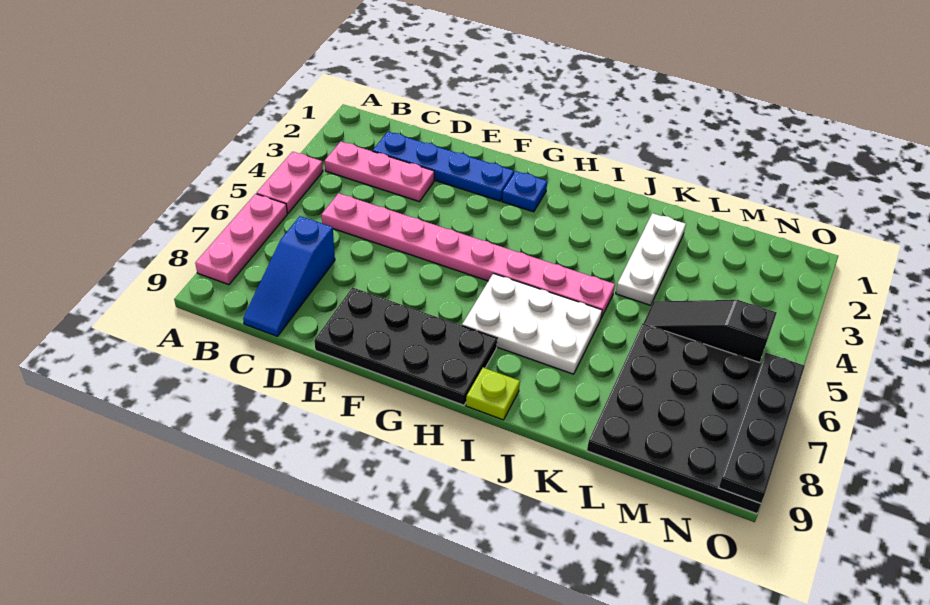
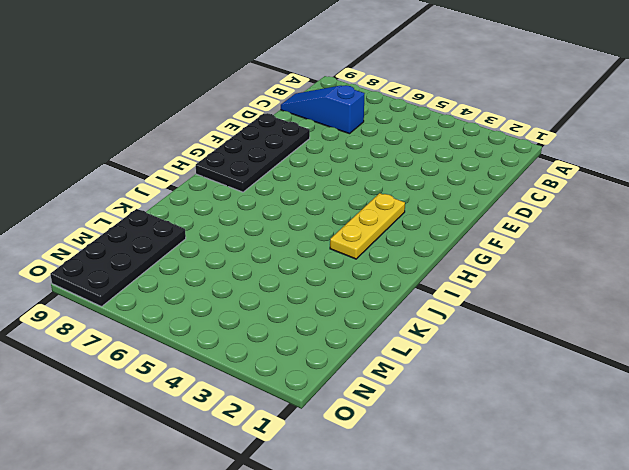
yellow plate G3:I3 level 1 -> none
black plate L8:O9 level 1 -> black plate L6:O9 level 1
none -> pink plate A4:A5 level 1
none -> pink plate A6:A8 level 1
none -> pink plate B3:D3 level 1

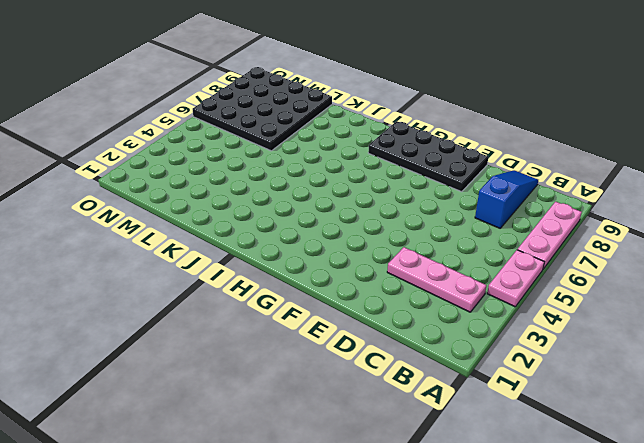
none -> blue plate C2:F2 level 1
none -> pink plate C5:J5 level 1
none -> blue plate G2 level 1

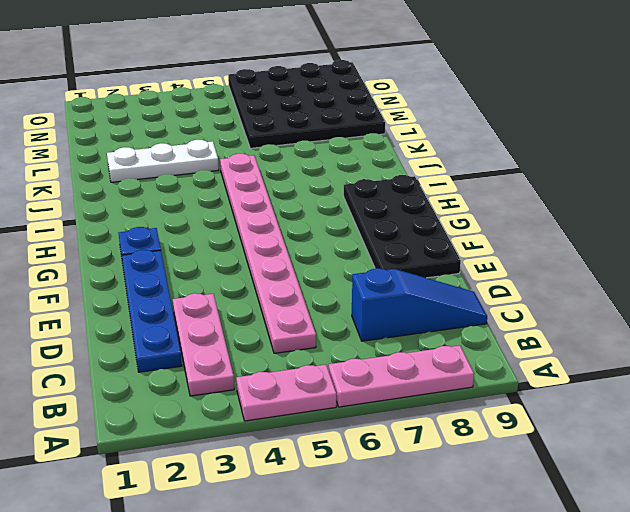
none -> white plate H6:J7 level 1
none -> lime plate I9 level 1
none -> black slope L5:N5 level 1 top N

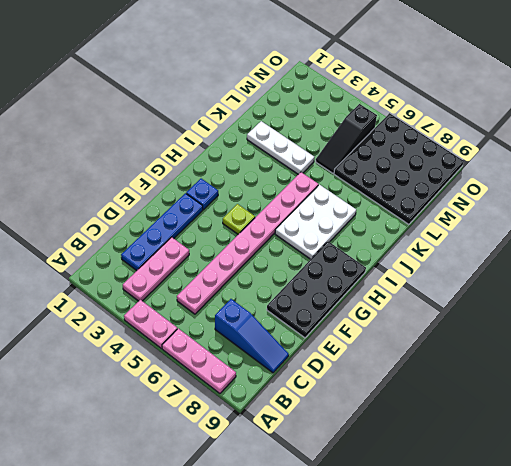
lime plate G4 level 1 -> lime plate I9 level 1
none -> black plate O6:O9 level 2

